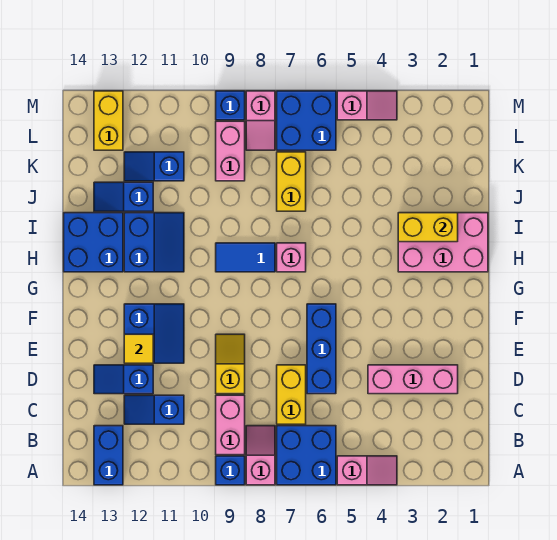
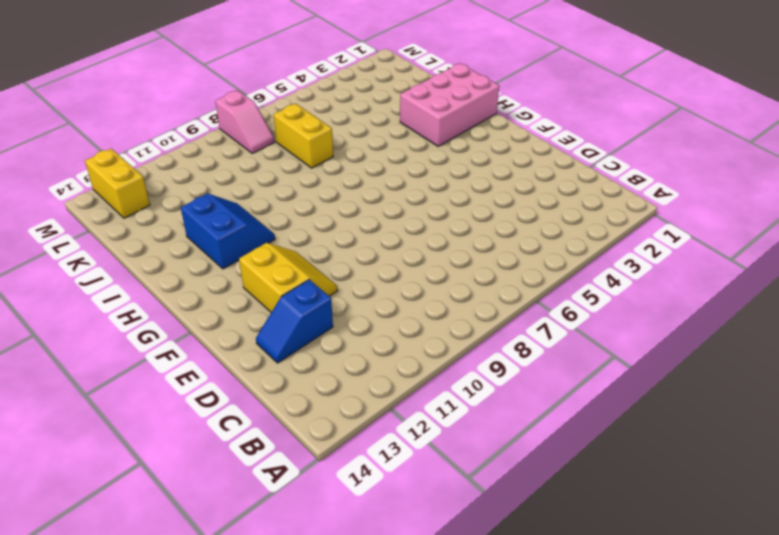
yellow slope E11:F12 level 1 top 12 -> blue slope E11:F12 level 1 top 12
none -> pink slope A4:A5 level 1 top 5
none -> blue brick A6:B7 level 1
none -> pink slope A8:B8 level 1 top A

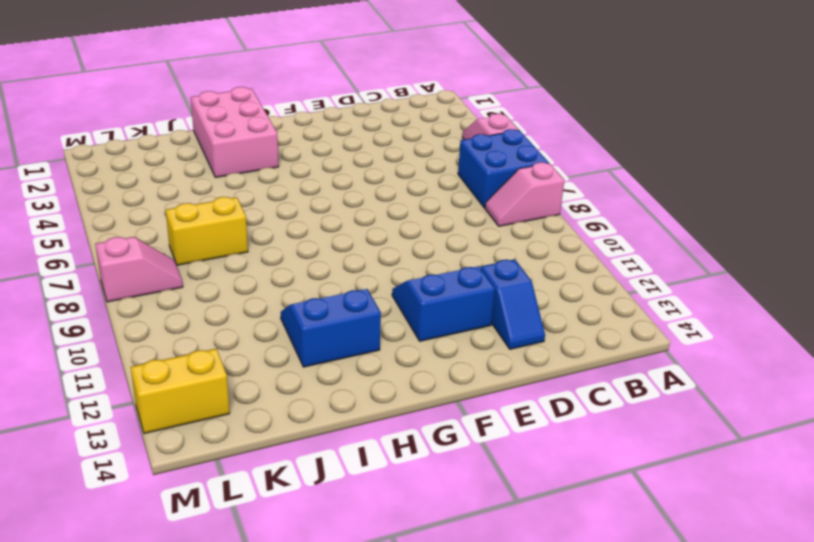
none -> blue brick A9 level 1
none -> blue brick A13:B13 level 1
none -> pink brick B9:C9 level 1

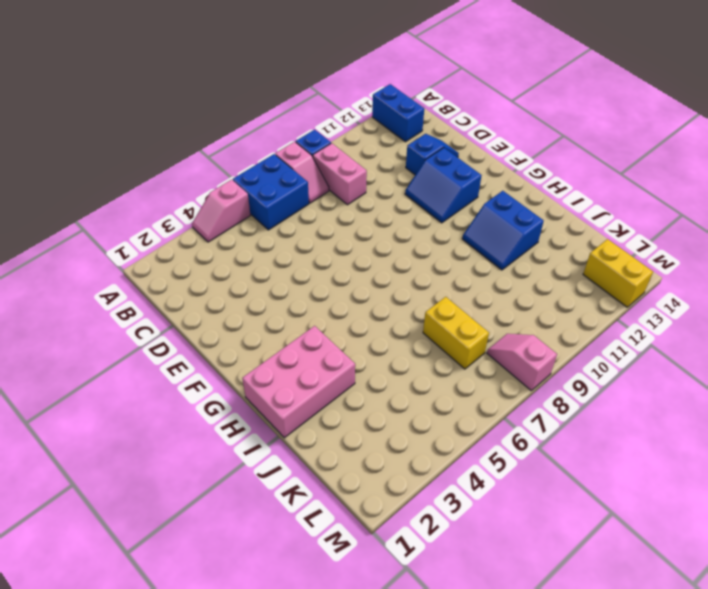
none -> yellow brick C7:D7 level 1
none -> blue slope C11:C12 level 1 top 11
none -> pink brick D2:D4 level 1

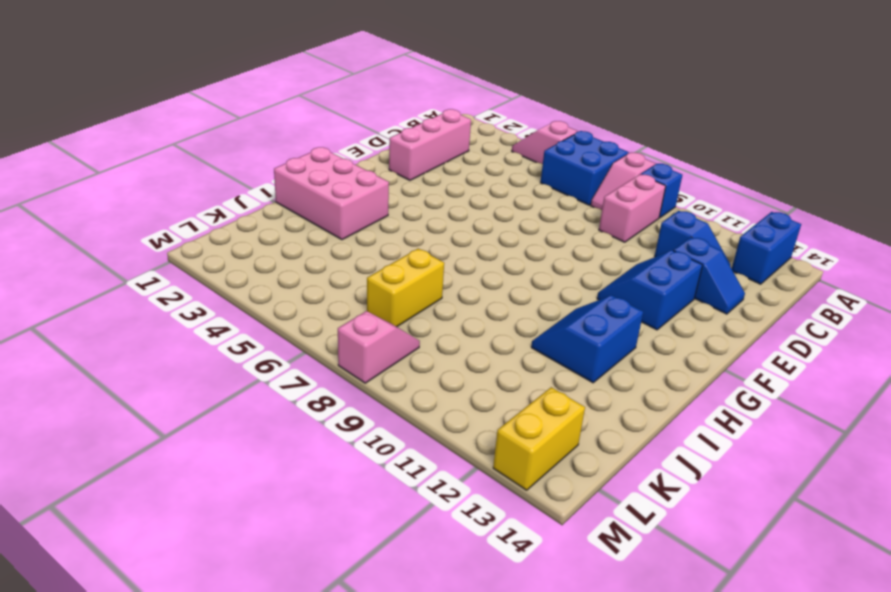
pink brick C2:E2 level 1 -> pink brick D2:D4 level 1
none -> yellow brick C7:D7 level 1
none -> blue brick D6:F6 level 1
none -> yellow slope D9:E9 level 1 top D

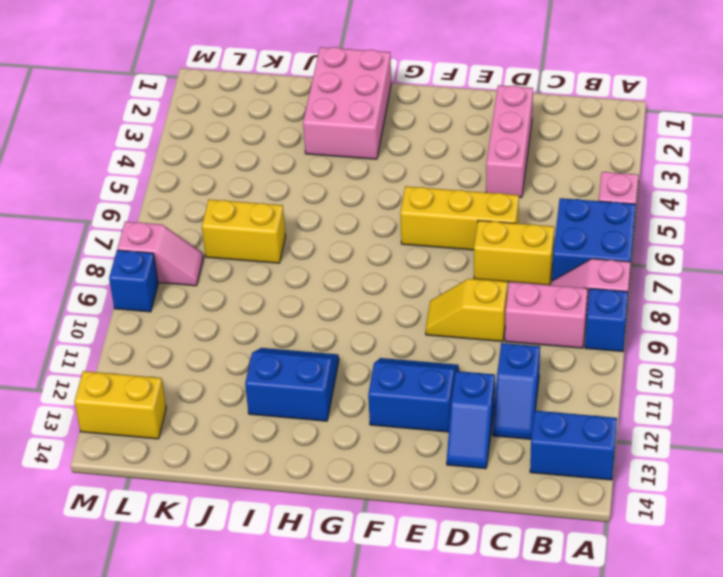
yellow brick D6:F6 level 1 -> blue brick D6:F6 level 1
none -> pink brick H7 level 1
none -> blue tile H8:H9 level 1
none -> blue brick H13:I14 level 1

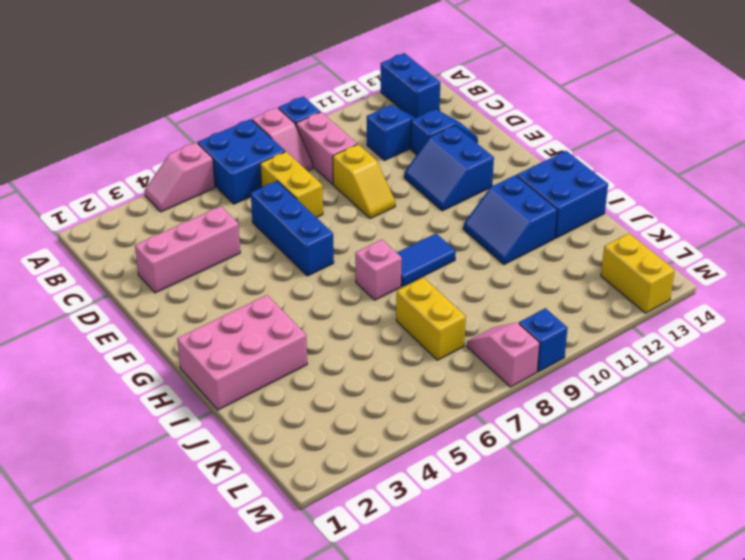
none -> blue slope J12:J13 level 1 top 12
none -> pink brick K9:L9 level 1
none -> blue slope K11:K12 level 1 top 11

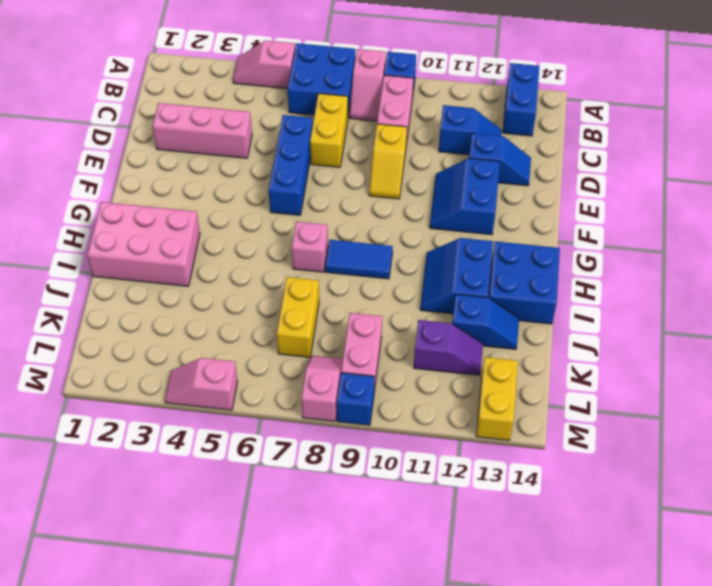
purple slope K11:K12 level 1 top 11 -> blue slope K11:K12 level 1 top 11
none -> blue brick L6:M7 level 1
none -> yellow tile E12 level 2
none -> yellow brick I2:I3 level 2

